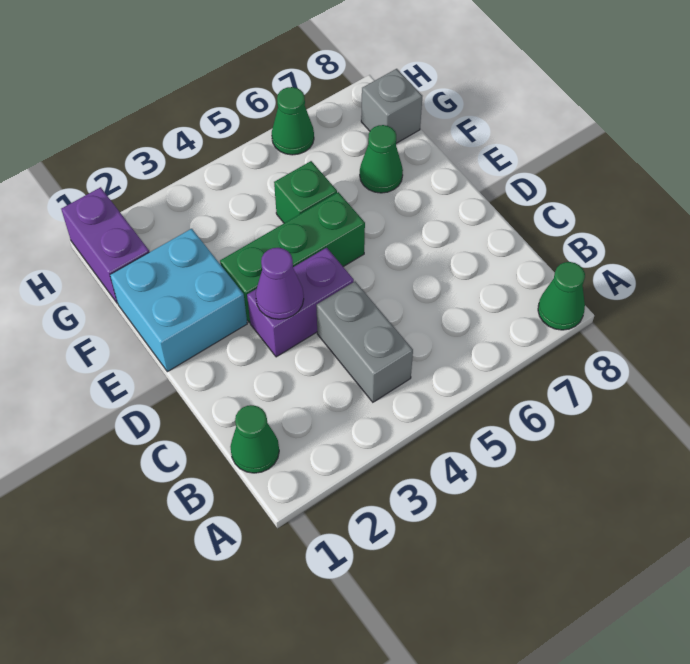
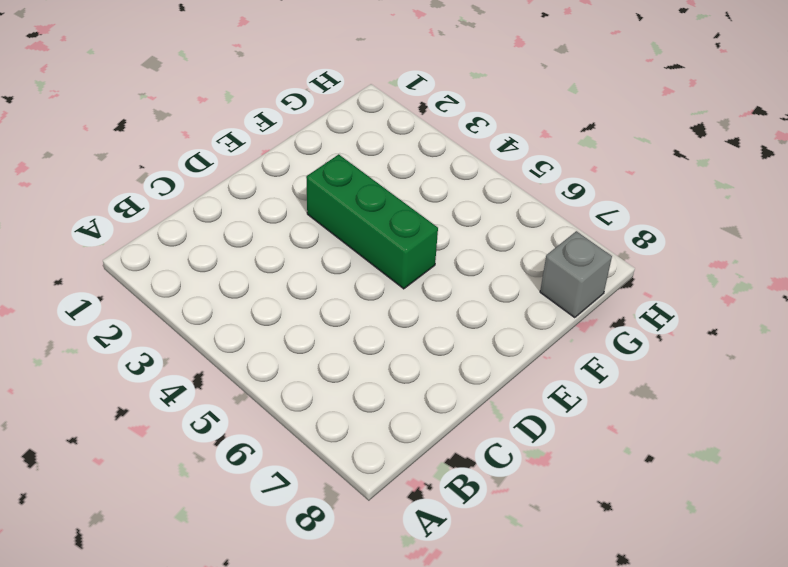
none -> green cone A8 level 1
none -> green cone B1 level 1
none -> grey brick B4:C4 level 1

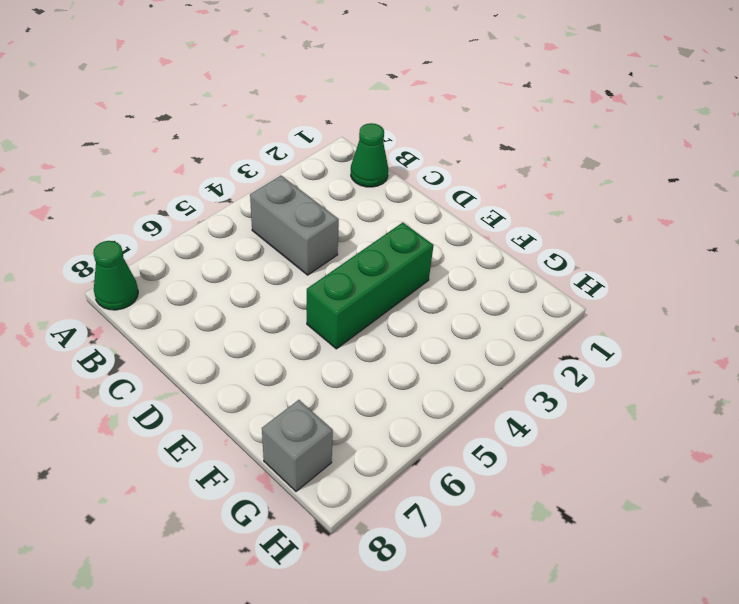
none -> purple brick D3:D4 level 1
none -> cyan brick E1:F2 level 1
none -> green brick F5 level 1

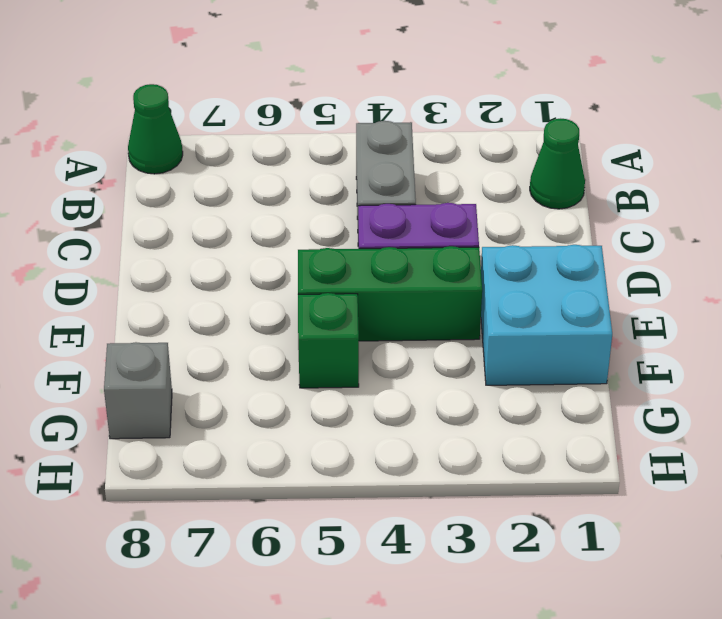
none -> green cone F7 level 1
none -> purple brick G1:H1 level 1
none -> green cone H6 level 1

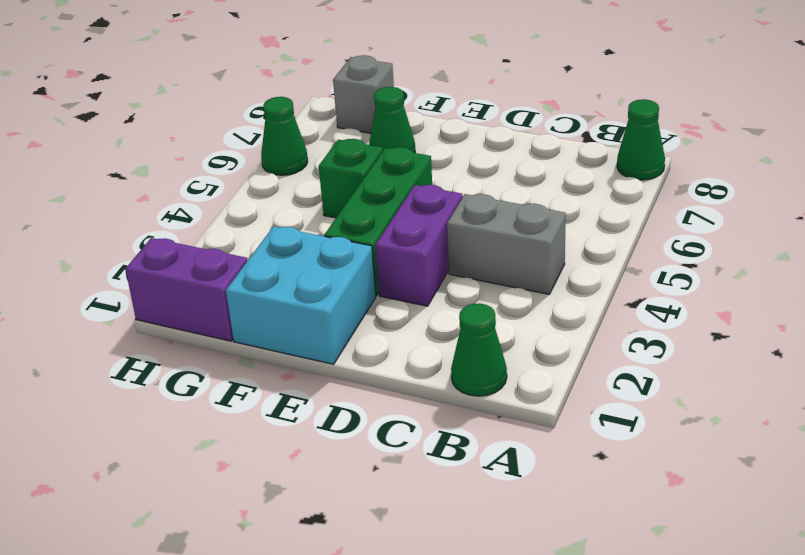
none -> purple cone D3 level 2

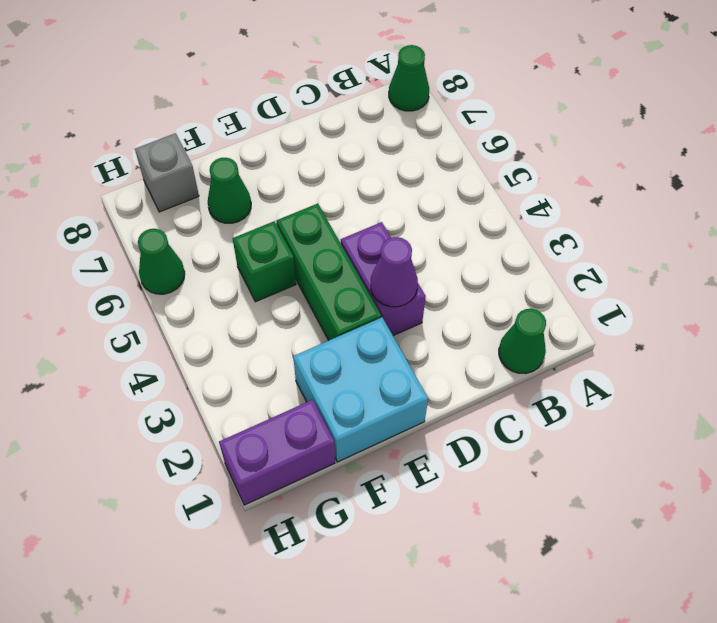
none -> grey brick B4:C4 level 1

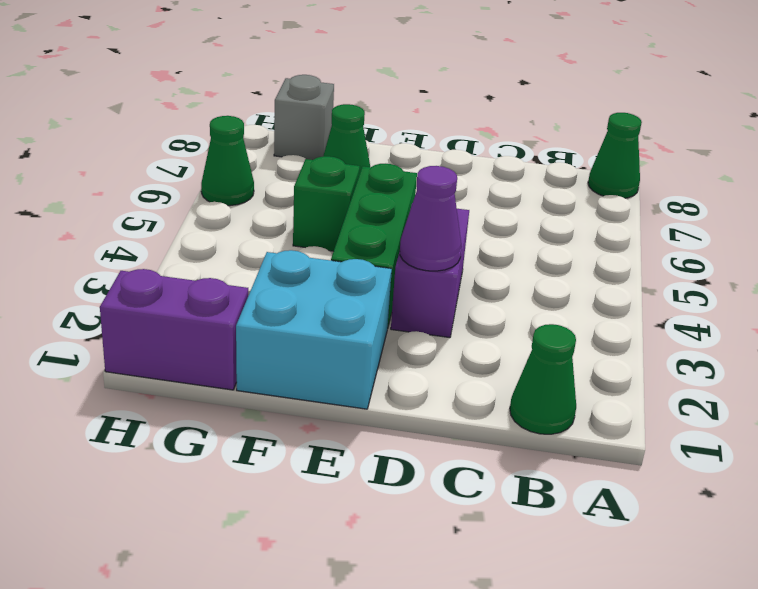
none -> grey brick B4:C4 level 1

